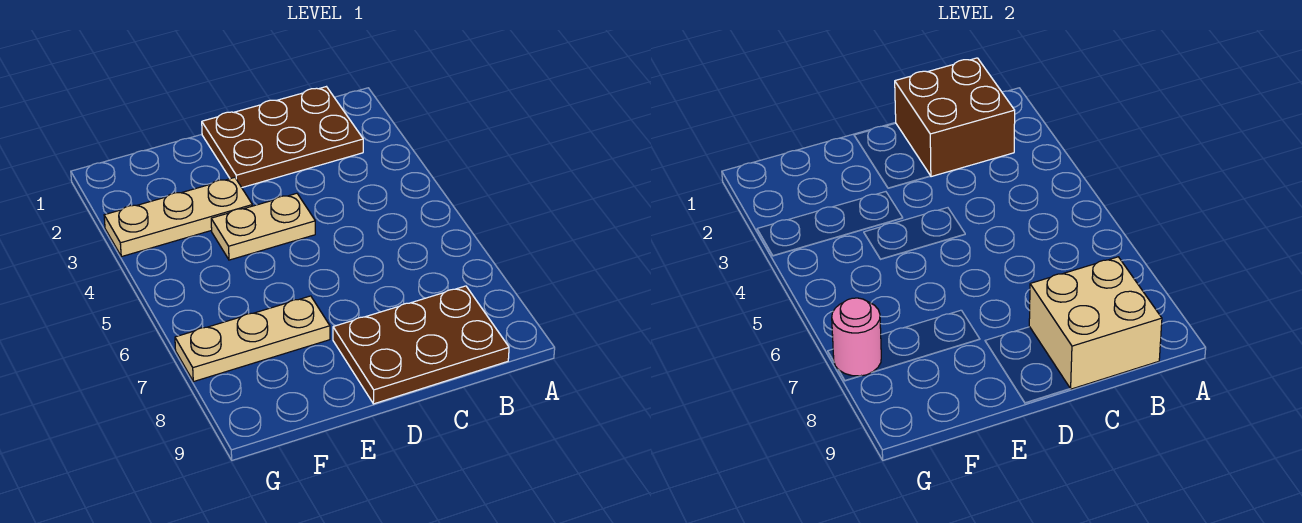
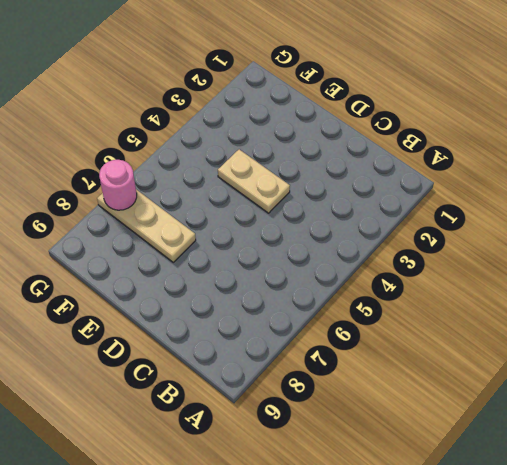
none -> brown plate B1:D2 level 1
none -> brown plate B8:D9 level 1

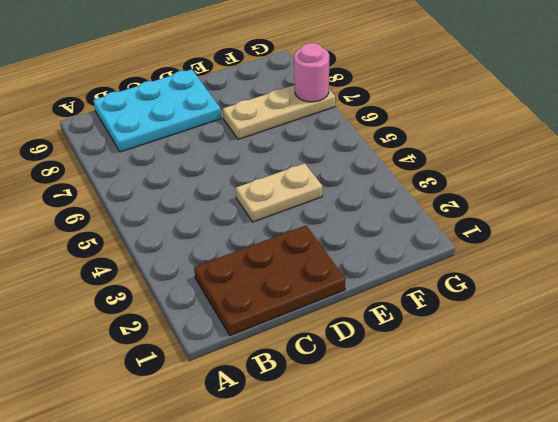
cyan plate B8:D9 level 1 -> brown plate B8:D9 level 1
none -> tan plate E3:G3 level 1
none -> brown brick B1:C2 level 2

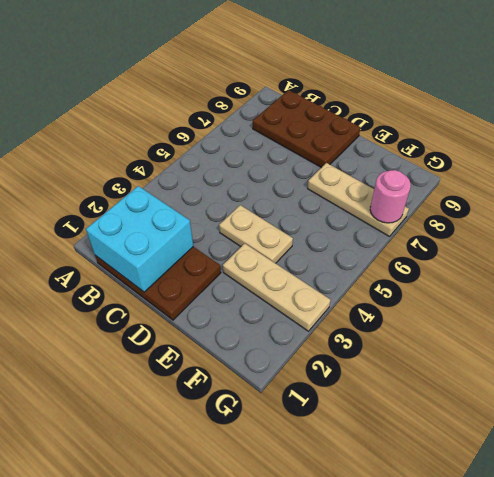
cyan brick B1:C2 level 2 -> brown brick B1:C2 level 2
none -> tan brick B8:C9 level 2

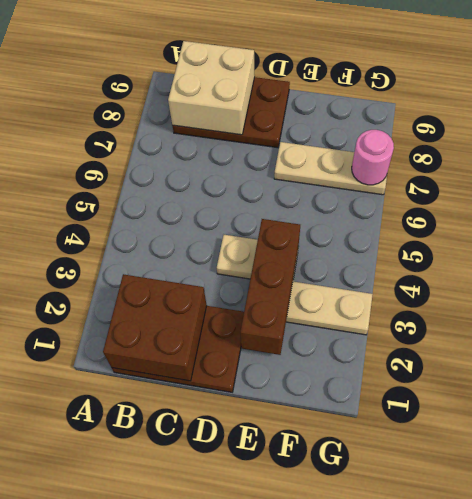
brown brick E2:E4 level 2 -> none

